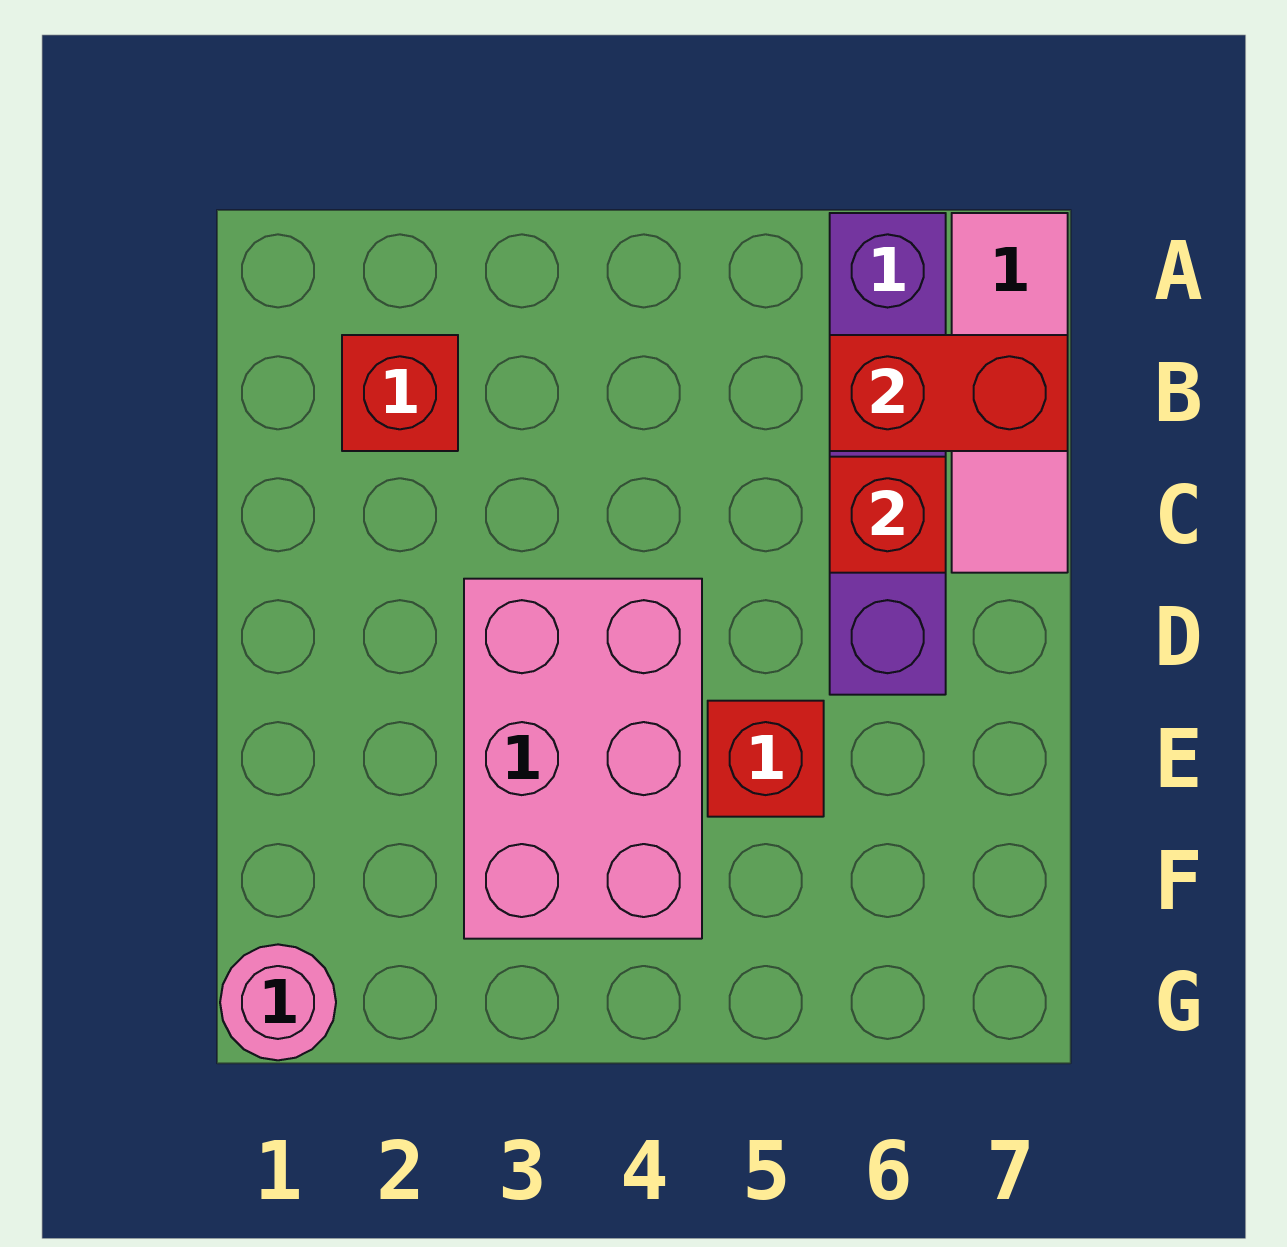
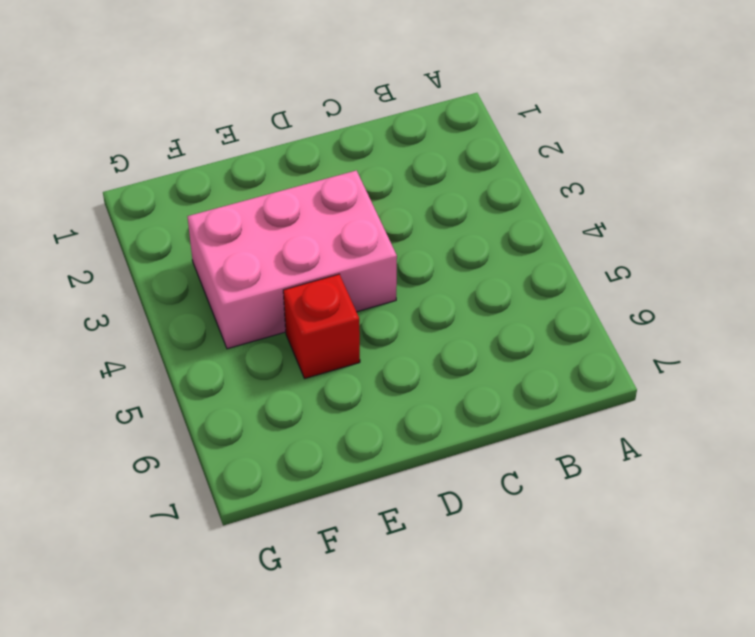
none -> purple brick A6:D6 level 1
none -> pink tile A7:C7 level 1

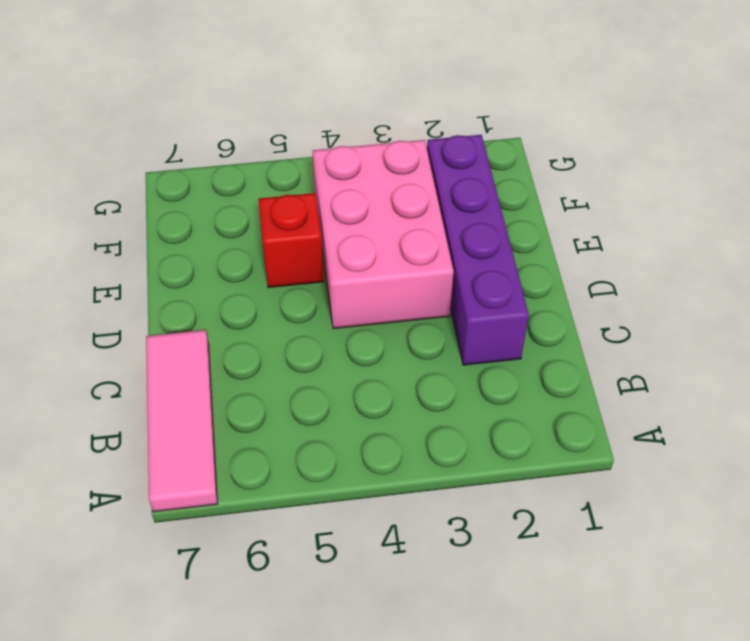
purple brick C2:F2 level 1 -> purple brick A6:D6 level 1
none -> red brick B2 level 1
none -> pink round brick G1 level 1

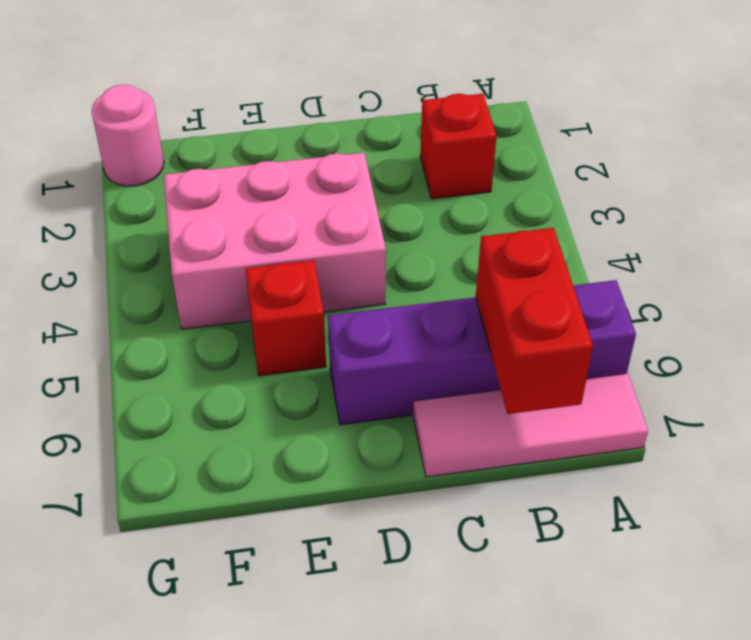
none -> red brick C6 level 2

